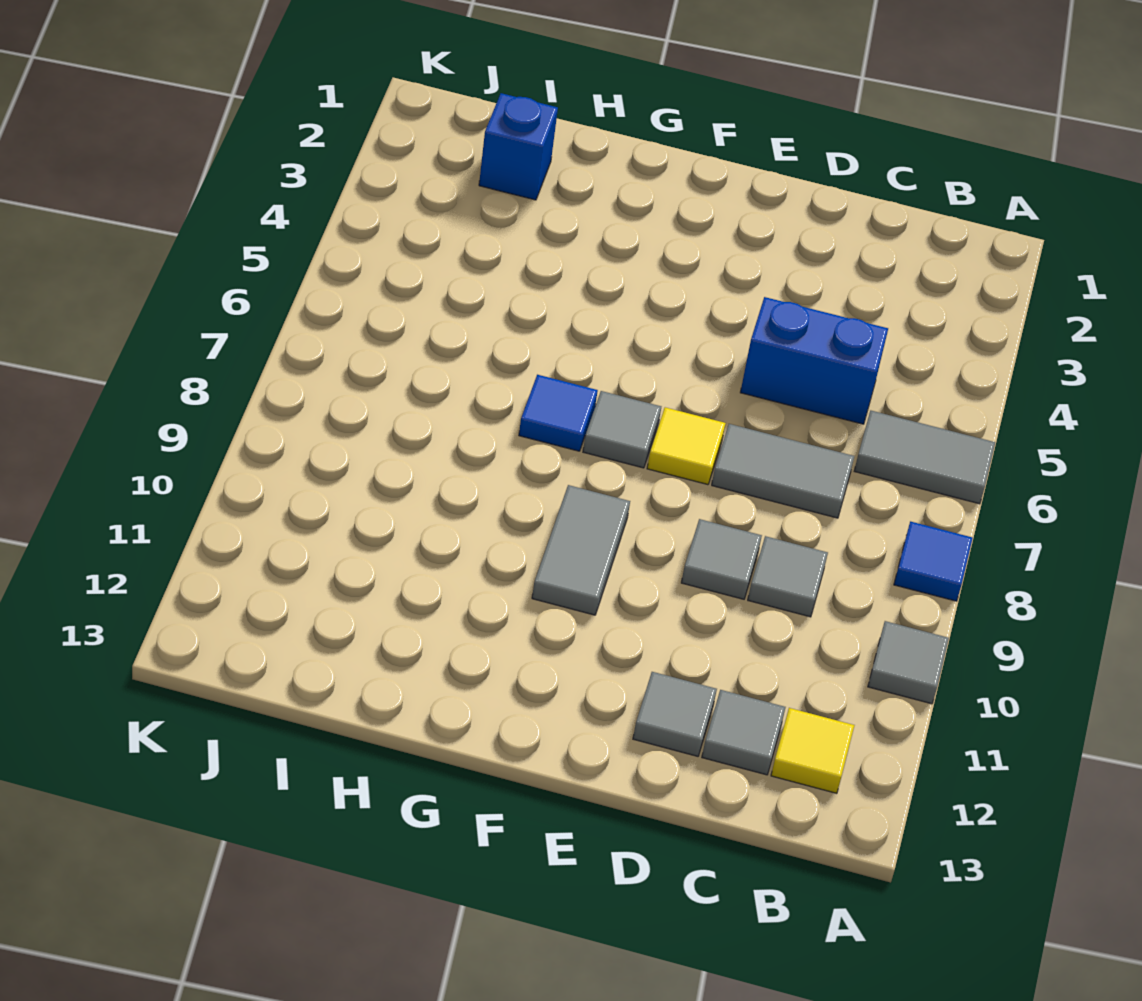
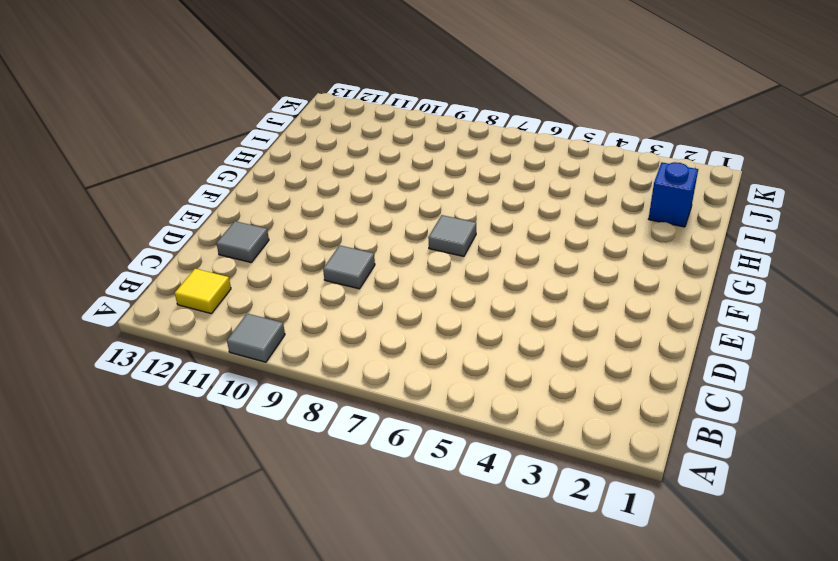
none -> grey tile A6:B6 level 1
none -> blue tile A8 level 1
none -> blue brick C5:D5 level 1

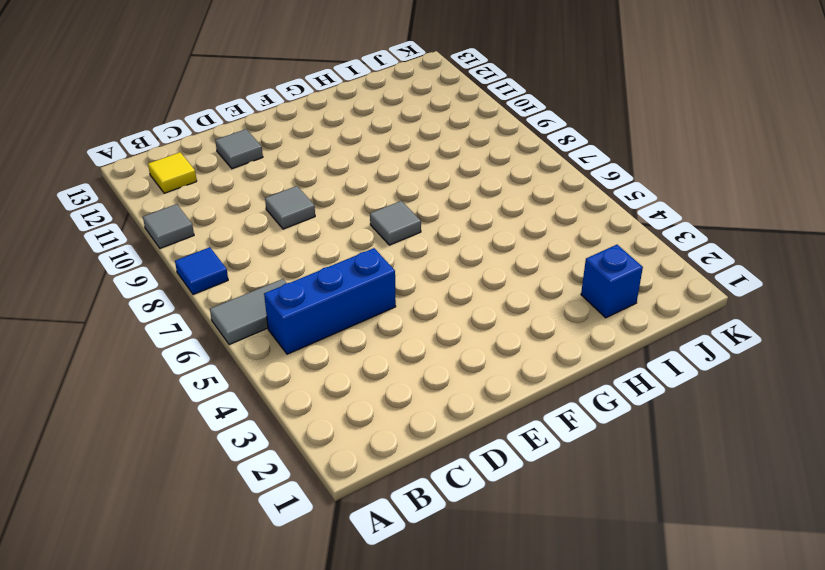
blue brick B5:D5 level 1 -> blue brick C5:D5 level 1
none -> grey tile C7:D7 level 1
none -> grey tile C9 level 1
none -> grey tile C12 level 1

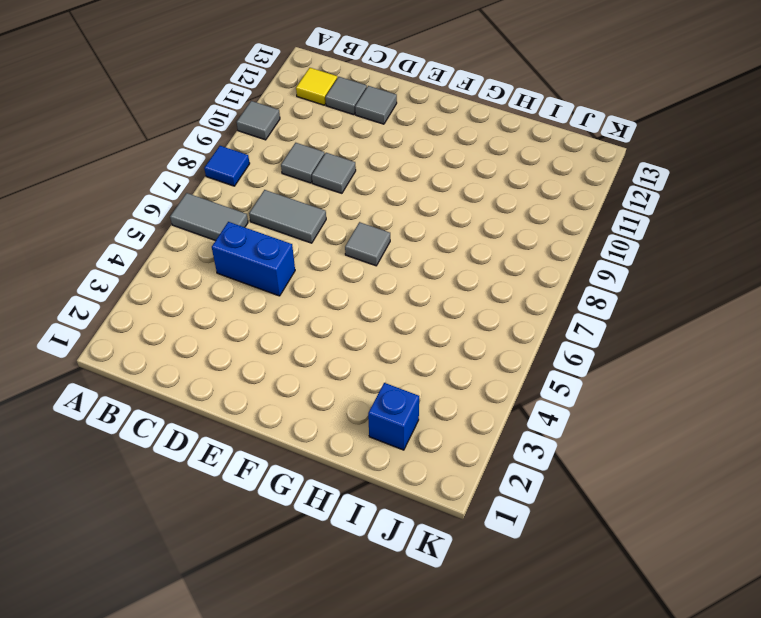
none -> yellow tile E7 level 1
none -> grey tile F9:F10 level 1
none -> blue tile G7 level 1

